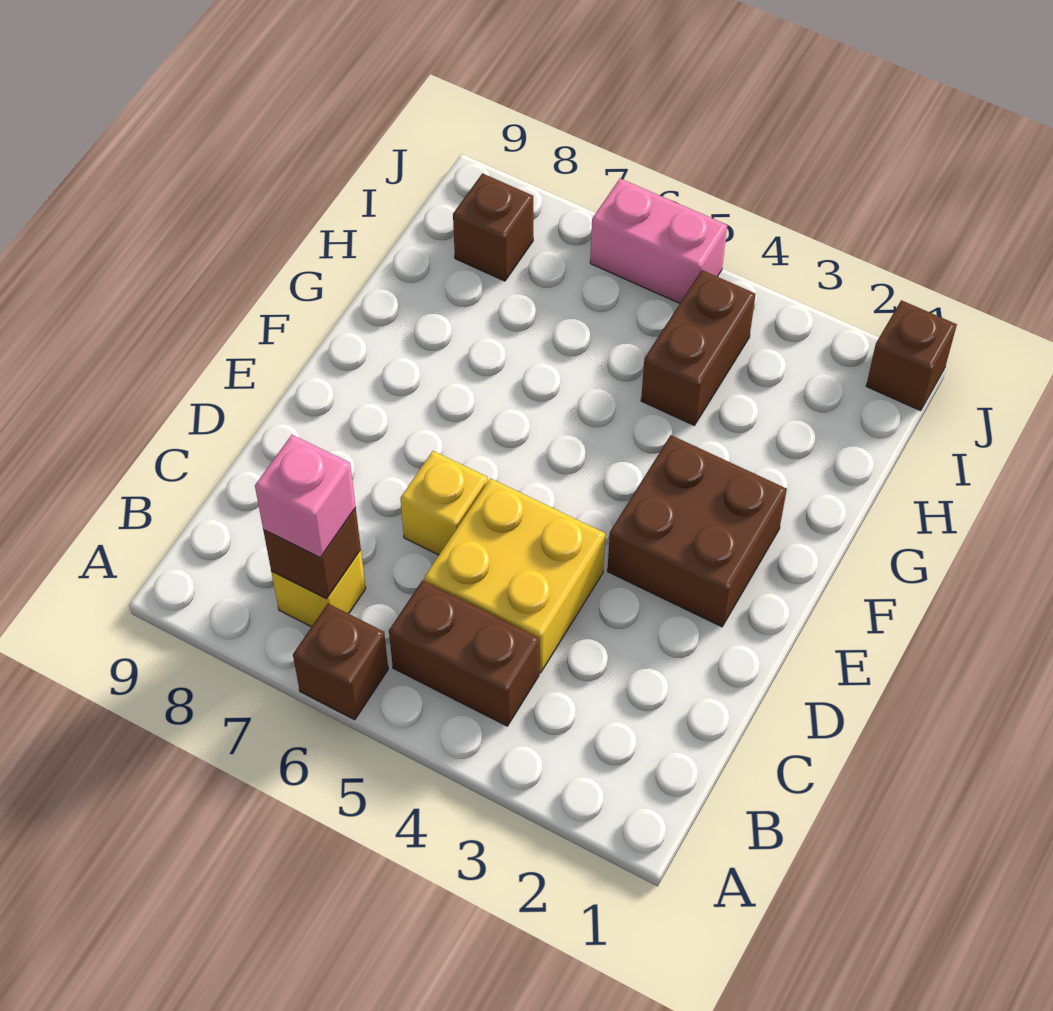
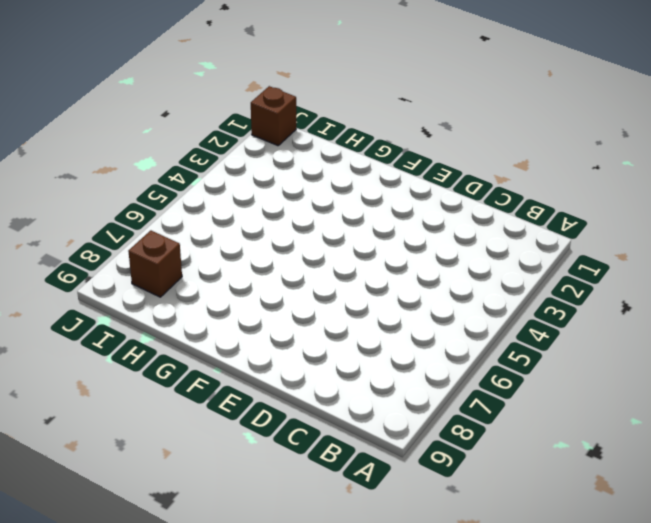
none -> brown brick A6 level 1
none -> brown brick B4:B5 level 1
none -> yellow brick B7 level 1

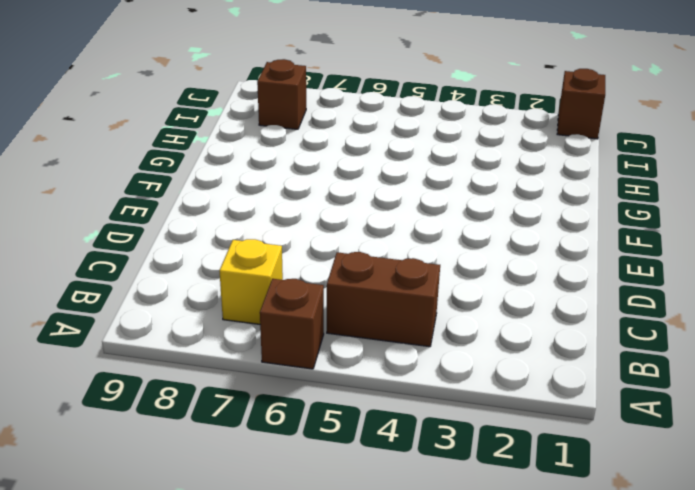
none -> yellow brick C4:D5 level 1
none -> yellow brick D6 level 1
none -> brown brick E2:F3 level 1

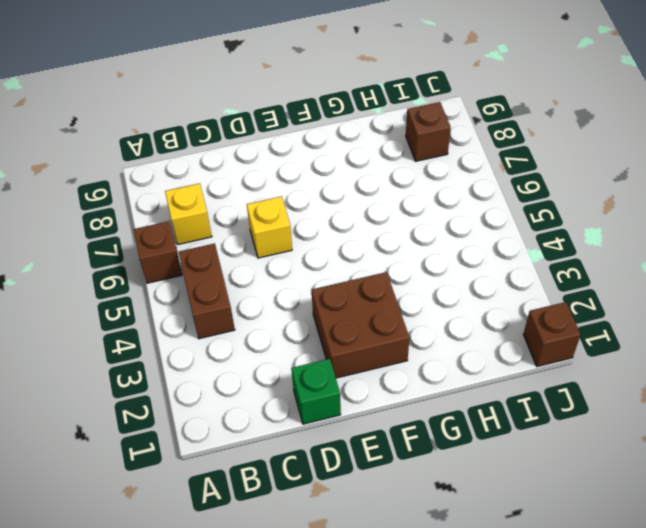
green brick D1 level 1 -> none
none -> yellow brick C4:D5 level 1
none -> brown brick H4:I4 level 1
none -> pink brick J5:J6 level 1

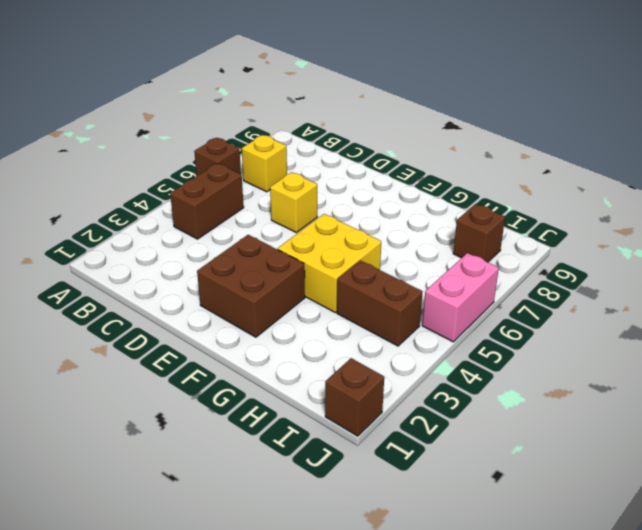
yellow brick F4:G5 level 1 -> yellow brick C4:D5 level 1
none -> brown brick B7 level 2
none -> pink brick B7 level 3

